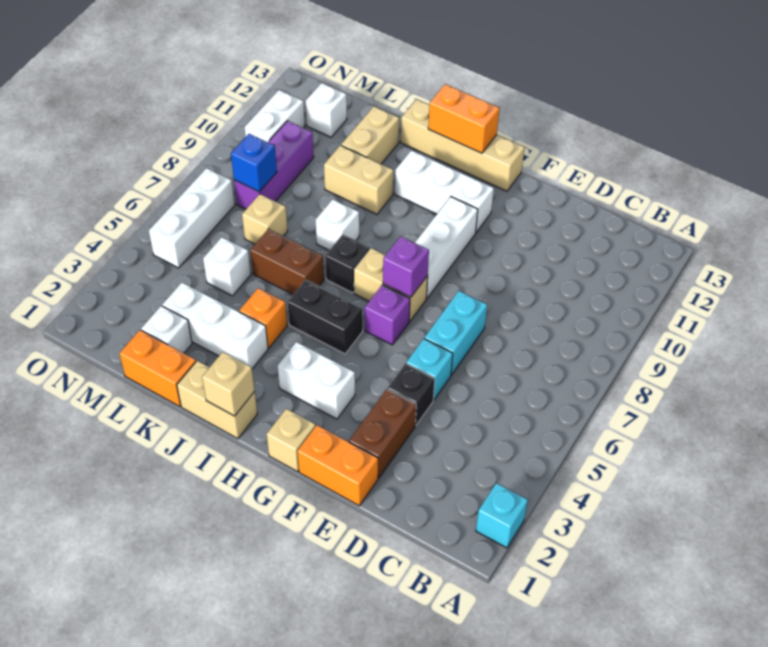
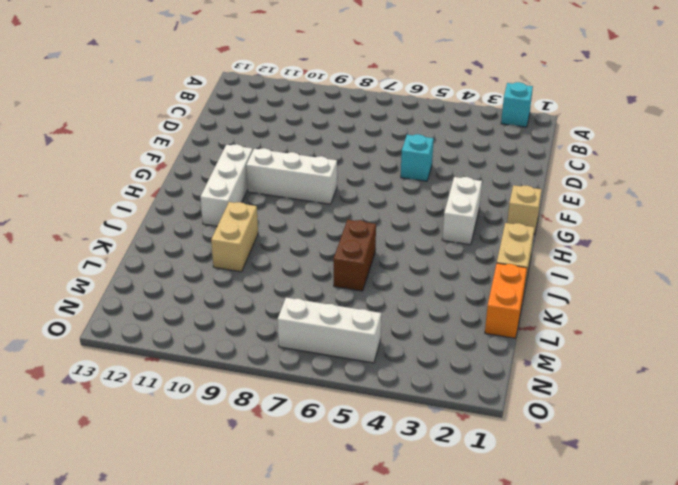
none -> orange brick E1:F1 level 1
none -> brown brick E2:E3 level 1
none -> black brick E4 level 1
none -> cyan brick E6:E7 level 1

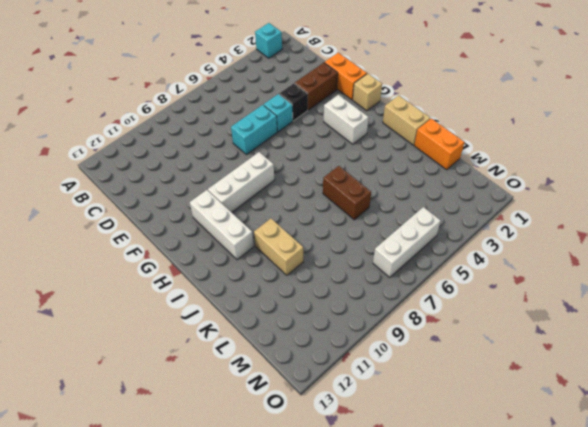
none -> purple brick G6 level 1
none -> tan brick G7:H7 level 1
none -> tan brick G13:J13 level 1
none -> black brick H5:I5 level 1

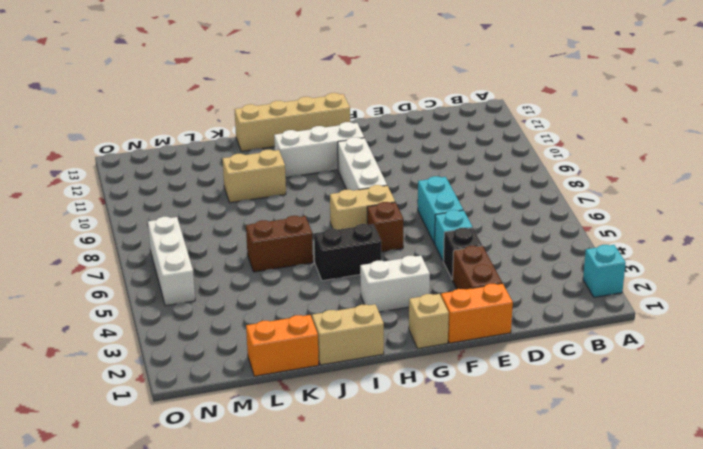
brown brick G6 level 1 -> purple brick G6 level 1
none -> black brick I7 level 1
none -> white brick J3:L3 level 1
none -> orange brick J4 level 1
none -> white brick J8 level 1

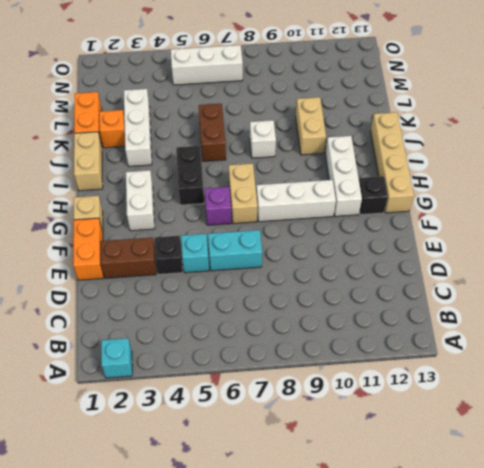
black brick G12 level 1 -> black brick I7 level 1
orange brick K2 level 1 -> orange brick J4 level 1
none -> tan brick K11:K12 level 1
none -> white brick L2 level 1
none -> white brick L5 level 1
none -> tan brick L7 level 1

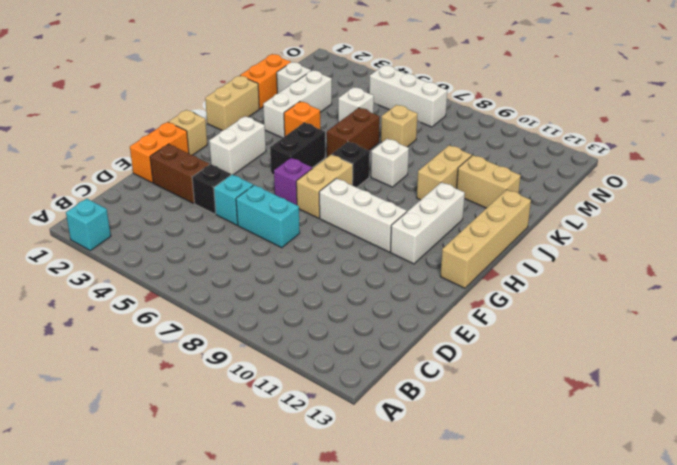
none -> purple brick M8:M10 level 1
none -> white brick M12 level 1
none -> white brick N10:N11 level 1
none -> purple brick G7 level 2

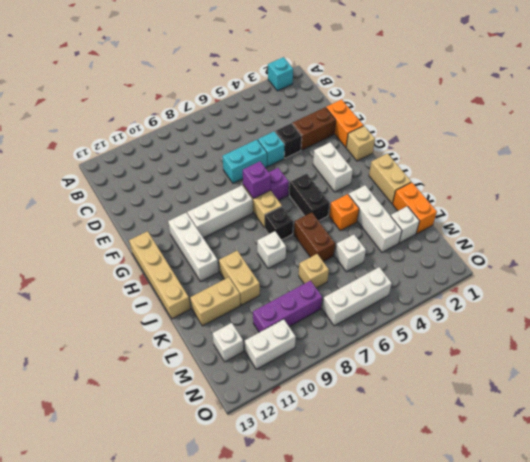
none -> orange brick H13:I13 level 2
none -> tan brick I1 level 2
none -> blue brick M8 level 2

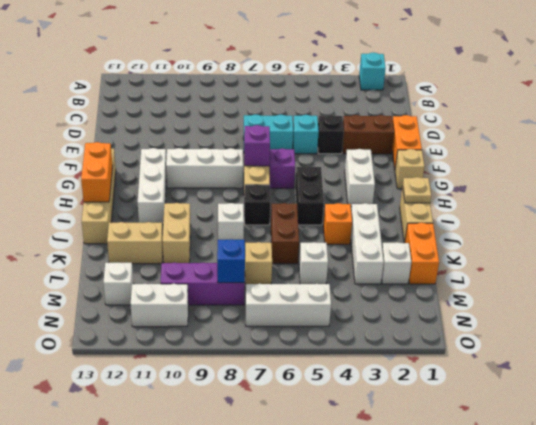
tan plate I1 level 2 -> tan brick I1 level 2

